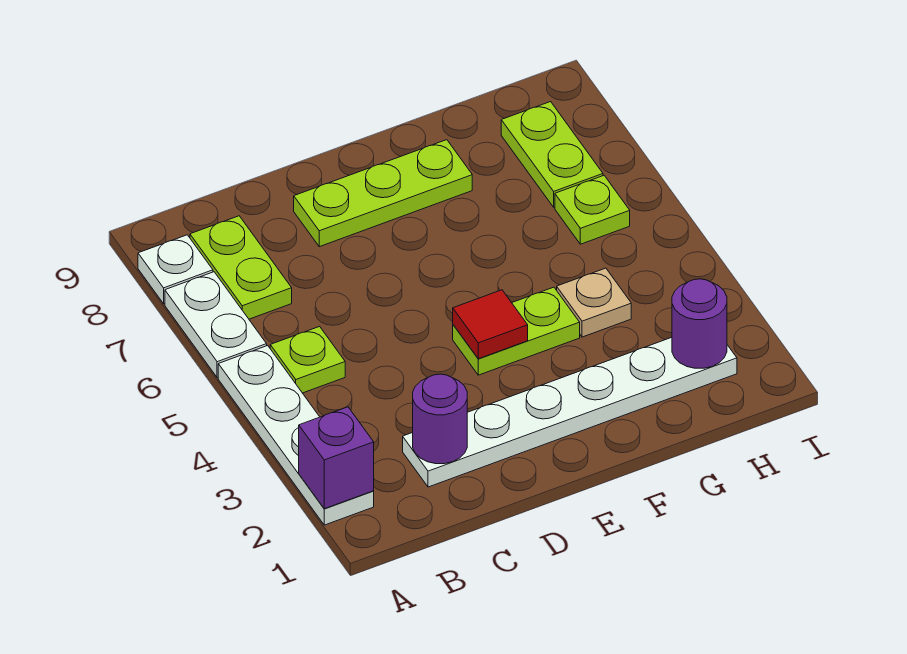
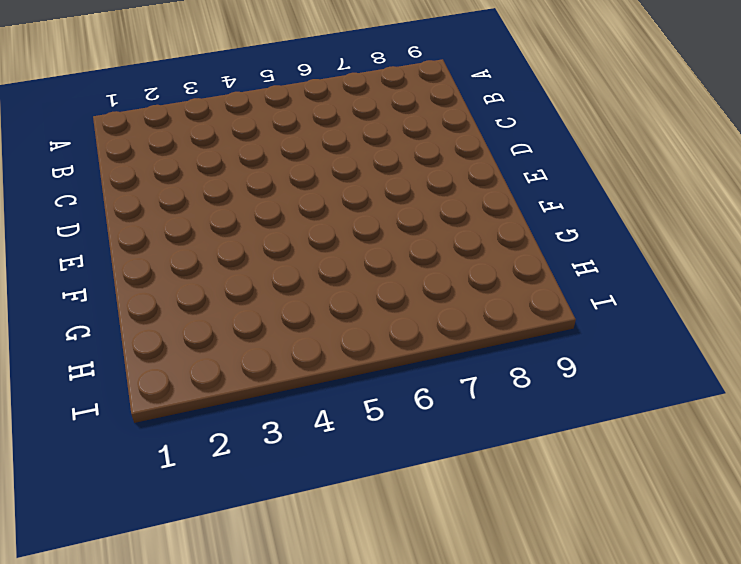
none -> white plate A2:A5 level 1
none -> white plate A6:A7 level 1
none -> white plate A8 level 1

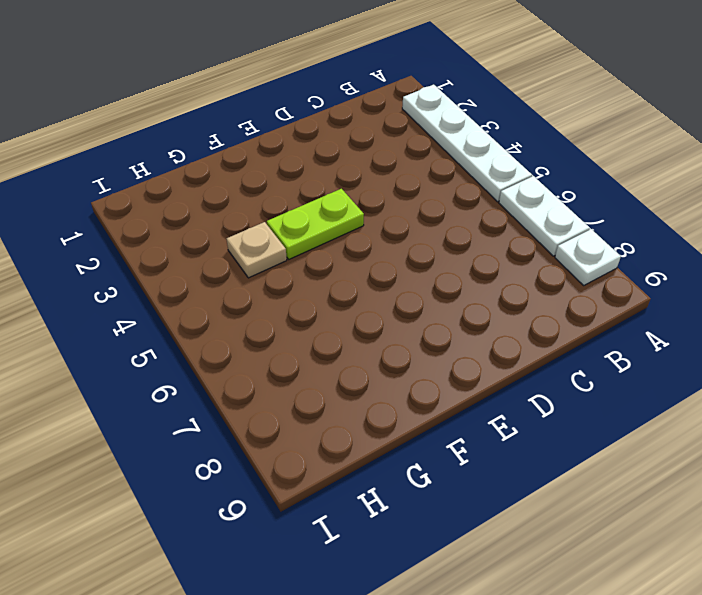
none -> lime plate B5 level 1
none -> lime plate B7:B8 level 1
none -> white plate C2:H2 level 1

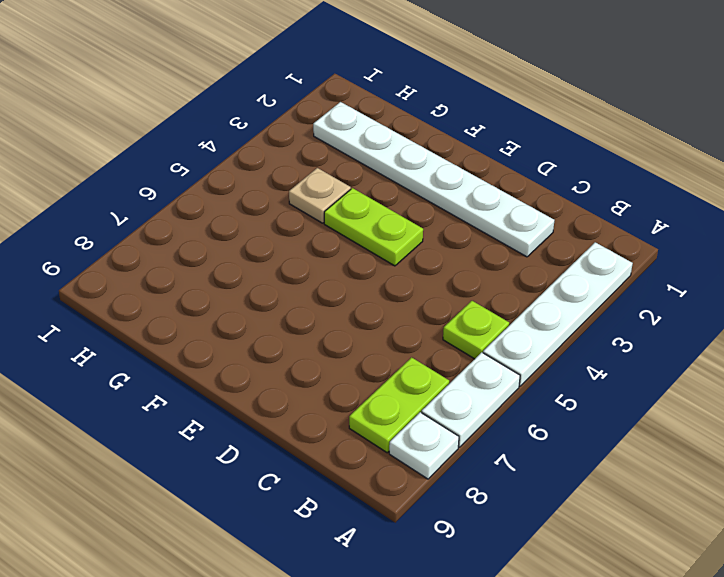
none -> lime plate D8:F8 level 1
none -> lime plate H6 level 1
none -> lime plate H7:H8 level 1

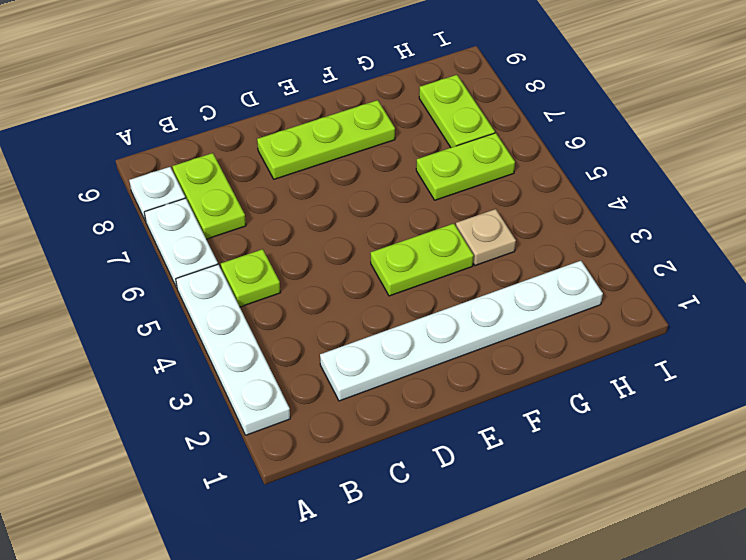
lime plate G6:H6 level 1 -> lime plate H6 level 1
none -> purple brick A2 level 2
none -> purple round brick C2 level 2
none -> red tile E4 level 2

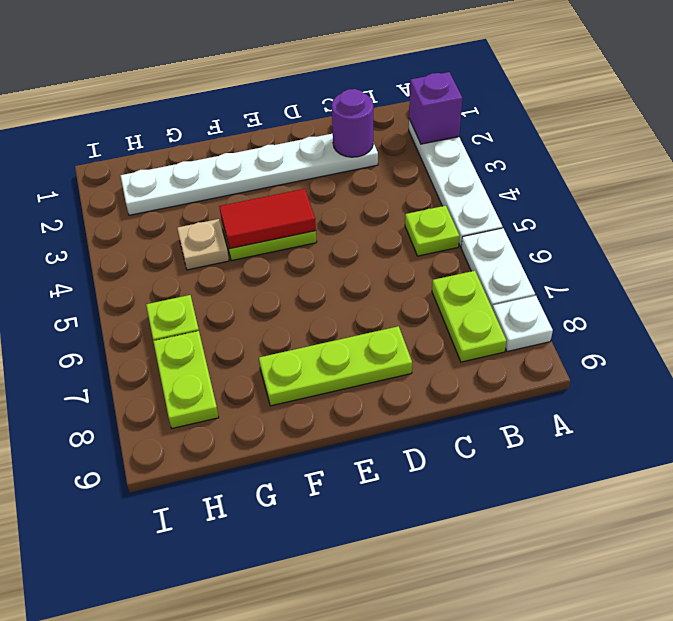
red tile E4:F4 level 2 -> red tile E4 level 2
none -> purple round brick H2 level 2

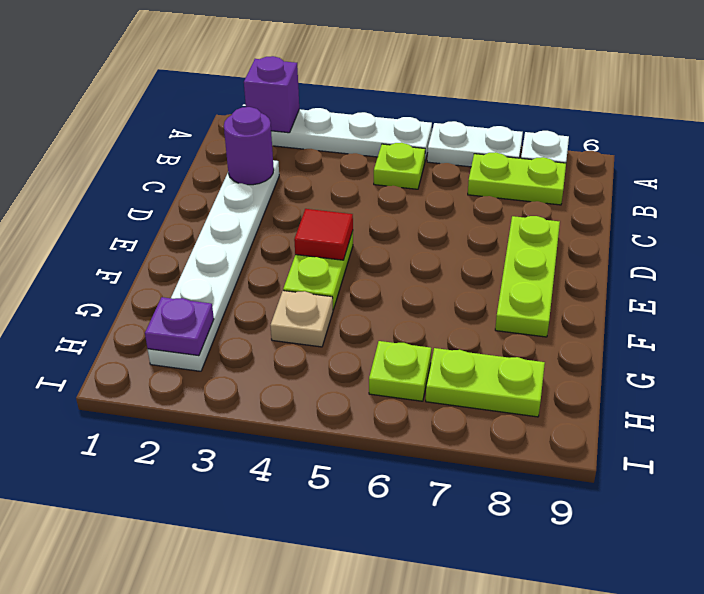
purple plate H2 level 2 -> purple round brick H2 level 2

